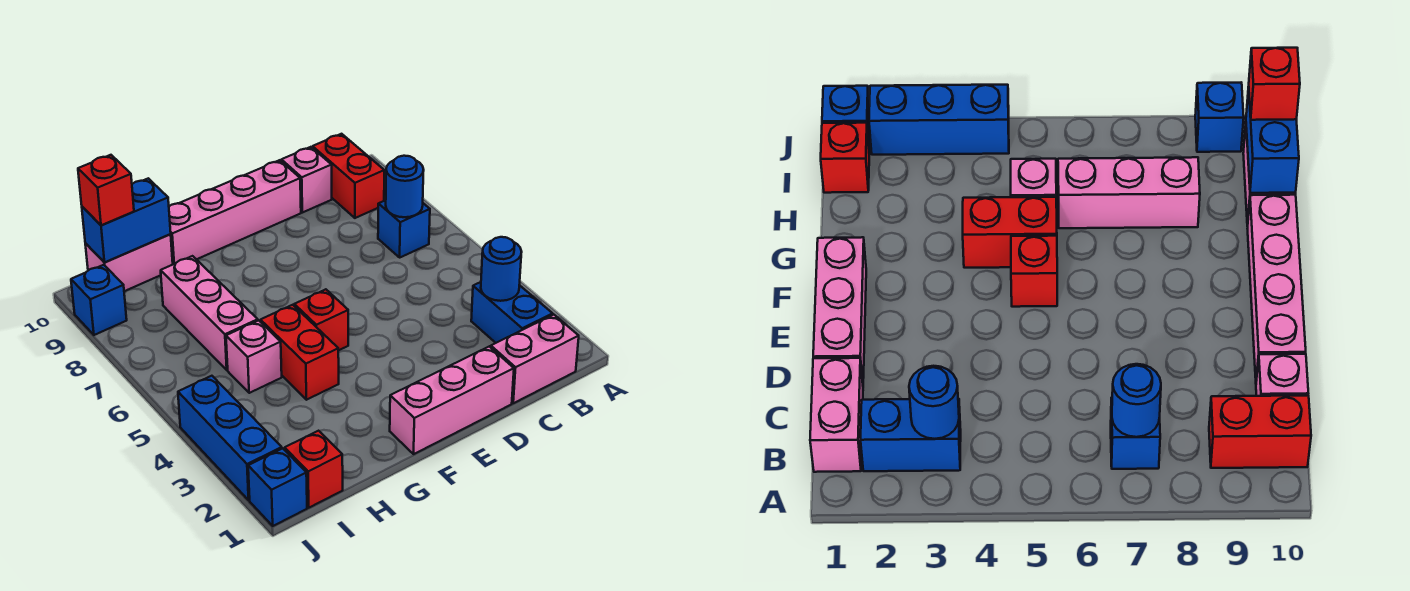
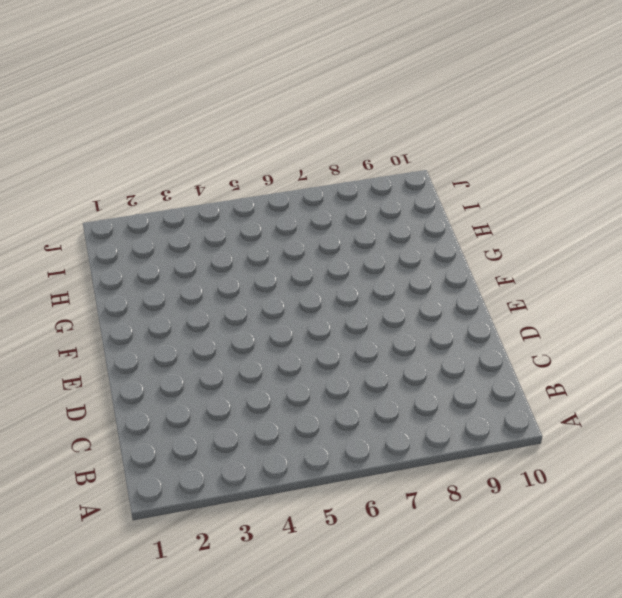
none -> pink brick B1:C1 level 1
none -> blue brick B2:B3 level 1
none -> blue brick B7 level 1

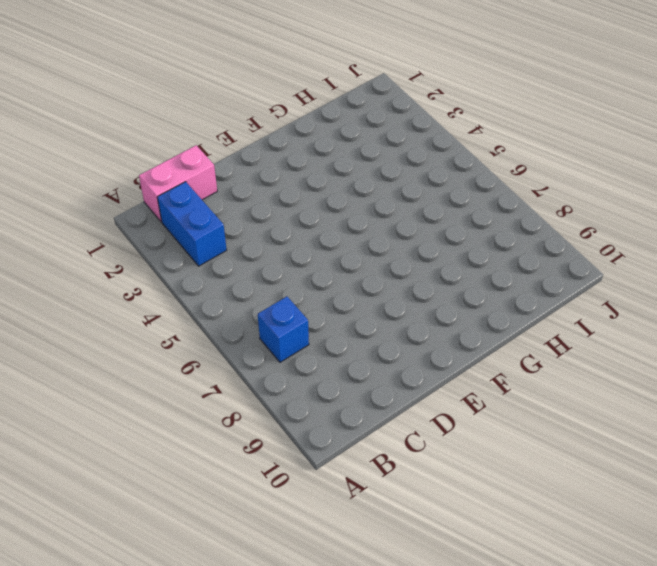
none -> red brick B9:B10 level 1
none -> pink brick C10 level 1
none -> pink brick D1:F1 level 1

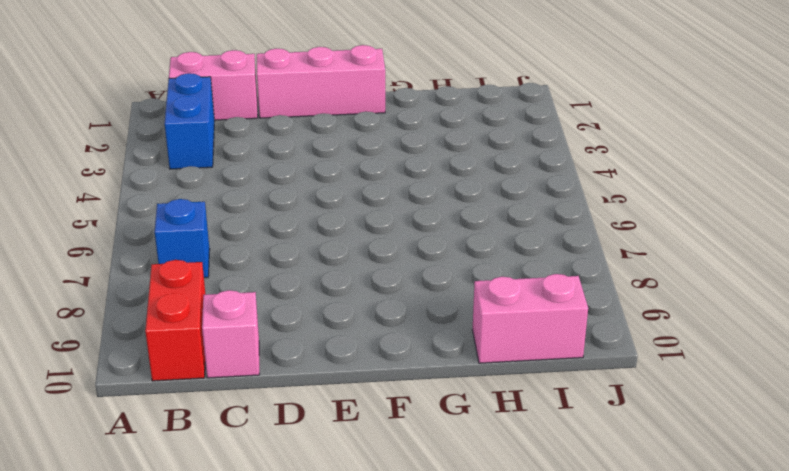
none -> pink brick D10:G10 level 1
none -> red brick F5 level 1
none -> red brick G4:G5 level 1

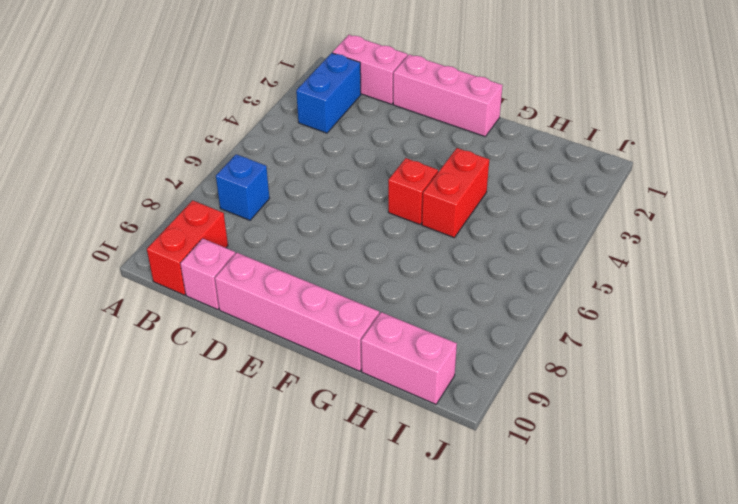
none -> pink brick H5 level 1
none -> pink brick H6:H8 level 1
none -> red brick I1 level 1

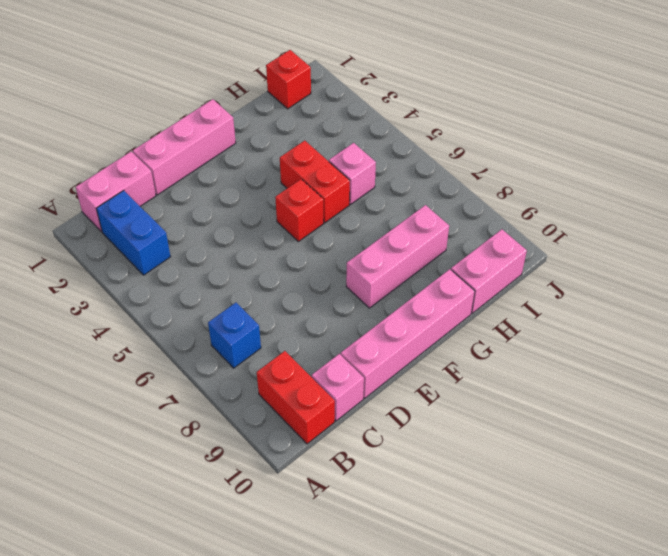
pink brick F8:H8 level 1 -> pink brick H6:H8 level 1
none -> blue brick J1 level 1
none -> blue brick J2:J4 level 1
none -> blue brick J9 level 1

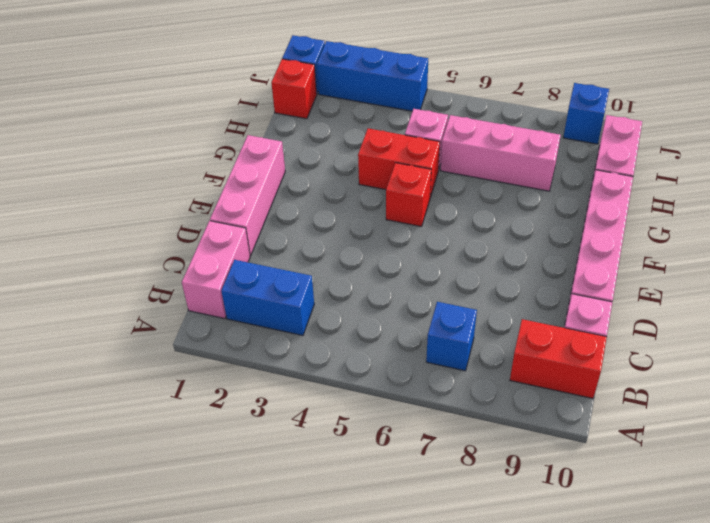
none -> blue round brick B3 level 2
none -> blue round brick B7 level 2
none -> blue brick H10:I10 level 2

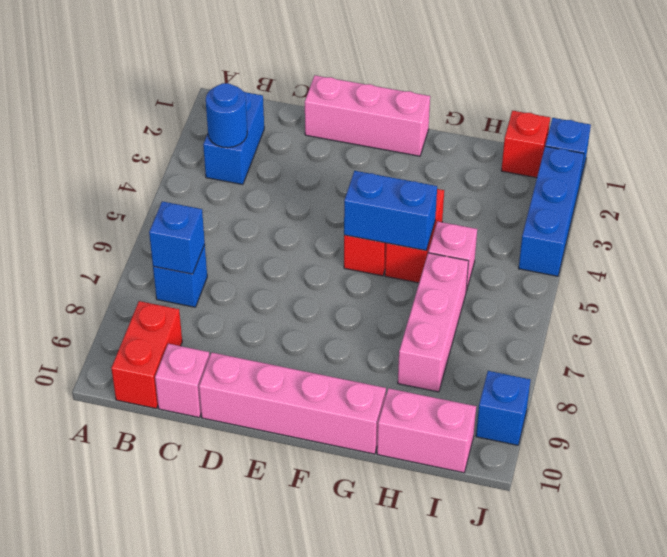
blue brick B7 level 2 -> blue round brick B7 level 2
blue brick F5:G5 level 2 -> blue brick H10:I10 level 2
none -> pink brick B1:C1 level 1
none -> red brick I10 level 3

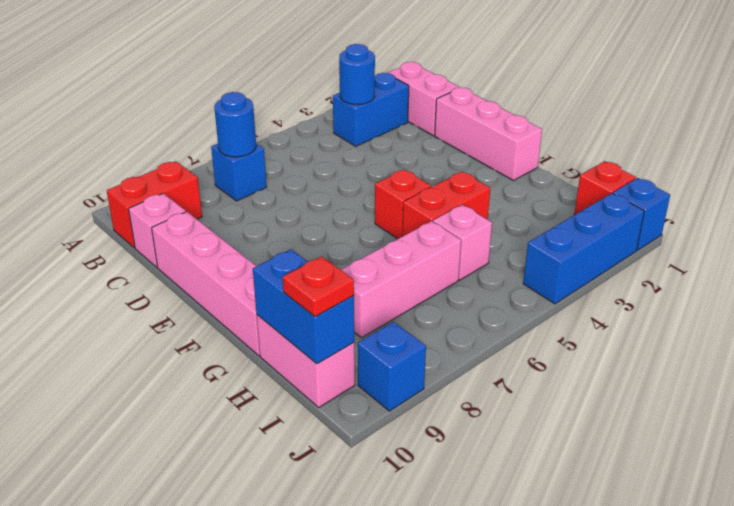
red plate I10 level 3 -> red brick I10 level 3

